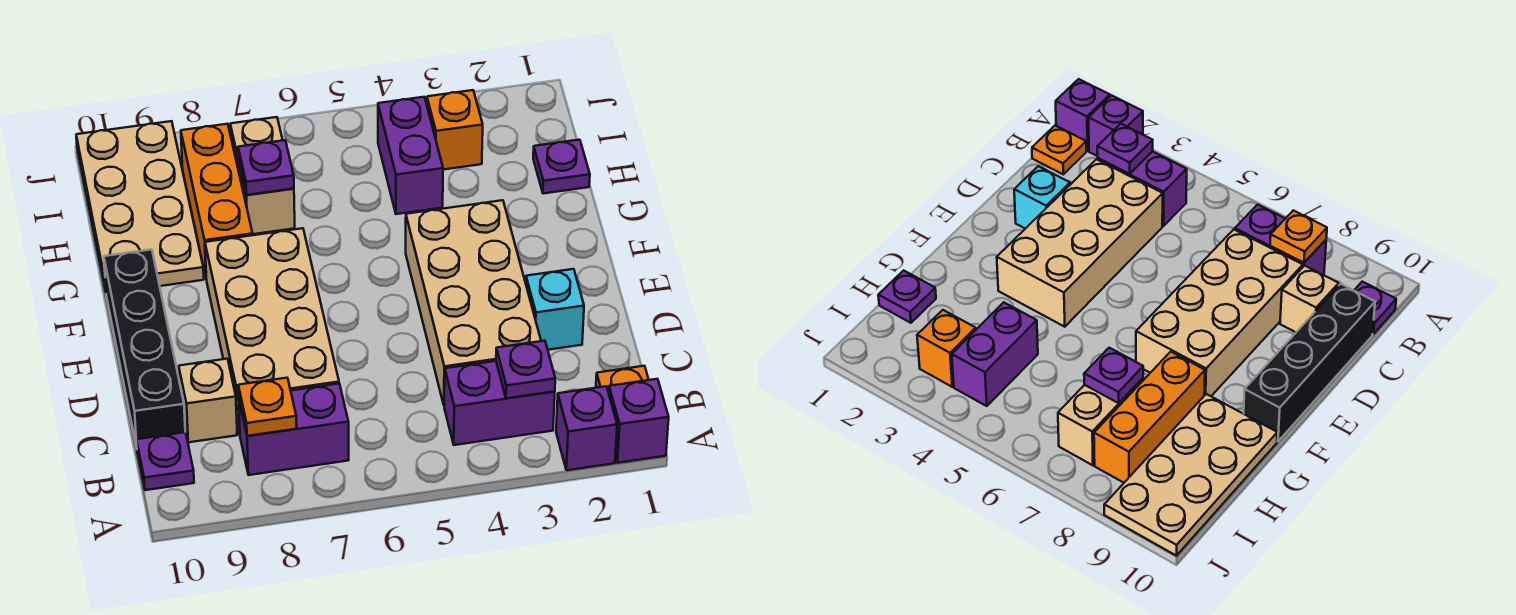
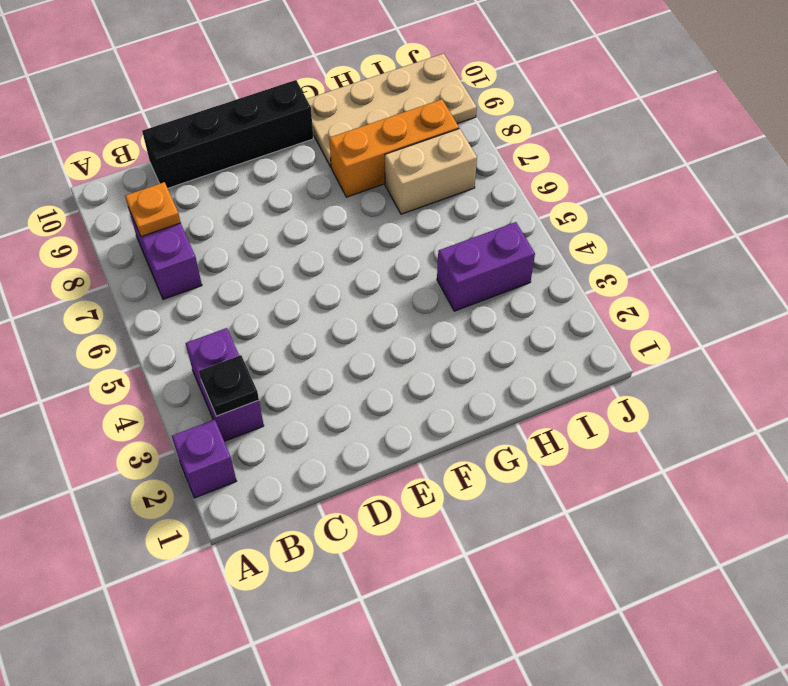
black plate B3 level 2 -> purple plate B3 level 2
none -> purple brick A1 level 1
none -> orange plate B1 level 1
none -> purple plate B10 level 1

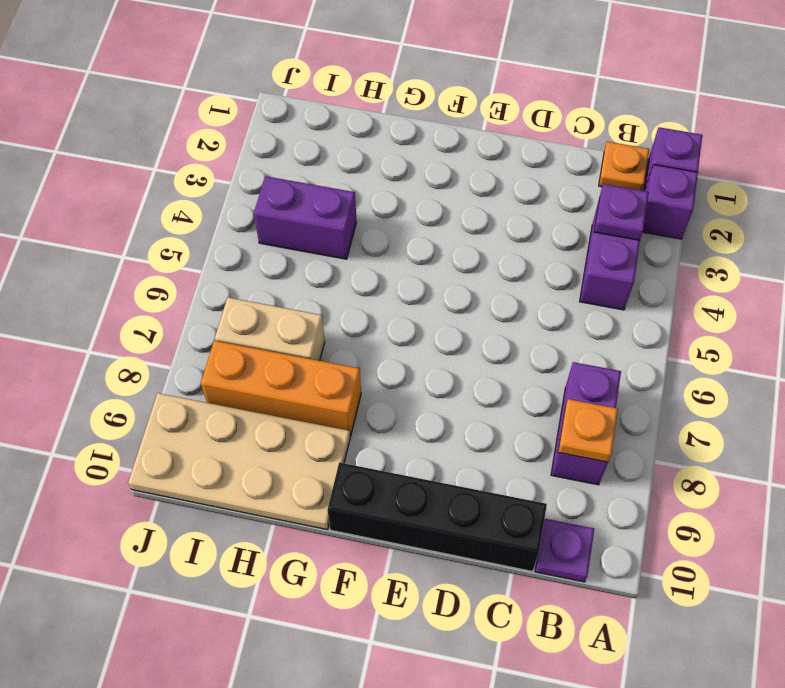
none -> tan brick C3:F4 level 1
none -> tan brick C7:F8 level 1
none -> tan brick C9 level 1

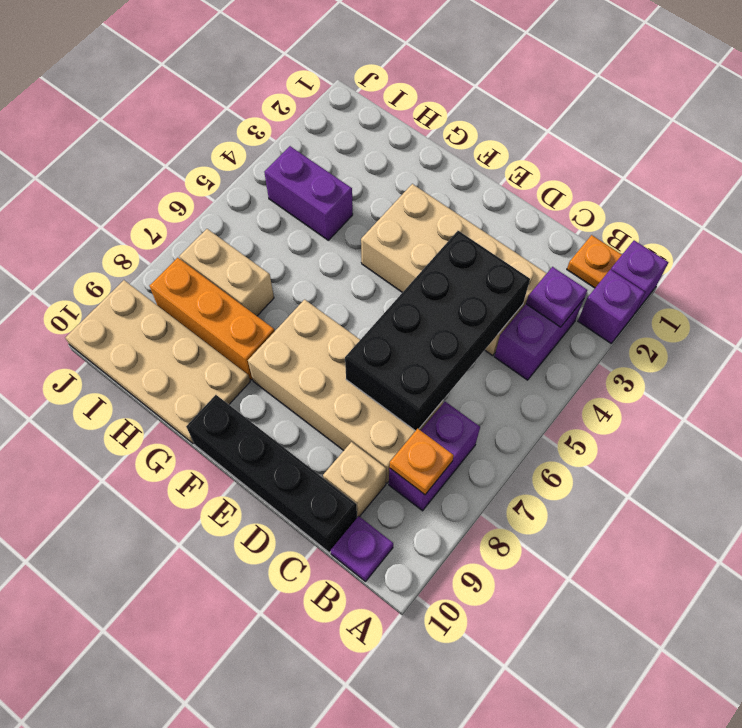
black brick C4:D7 level 2 -> none
none -> cyan brick D2 level 1
none -> purple plate H1 level 1
none -> orange brick I3 level 1

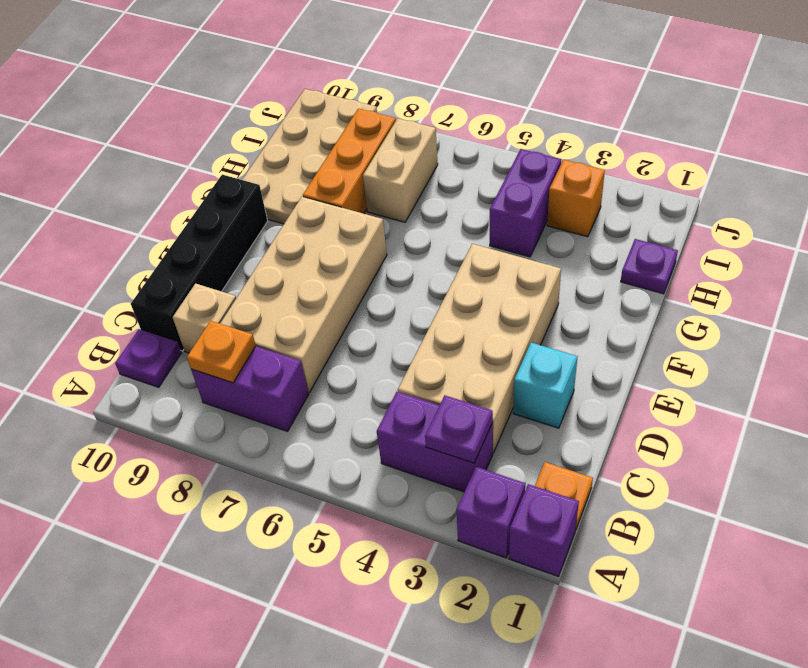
none -> purple plate H7 level 2

